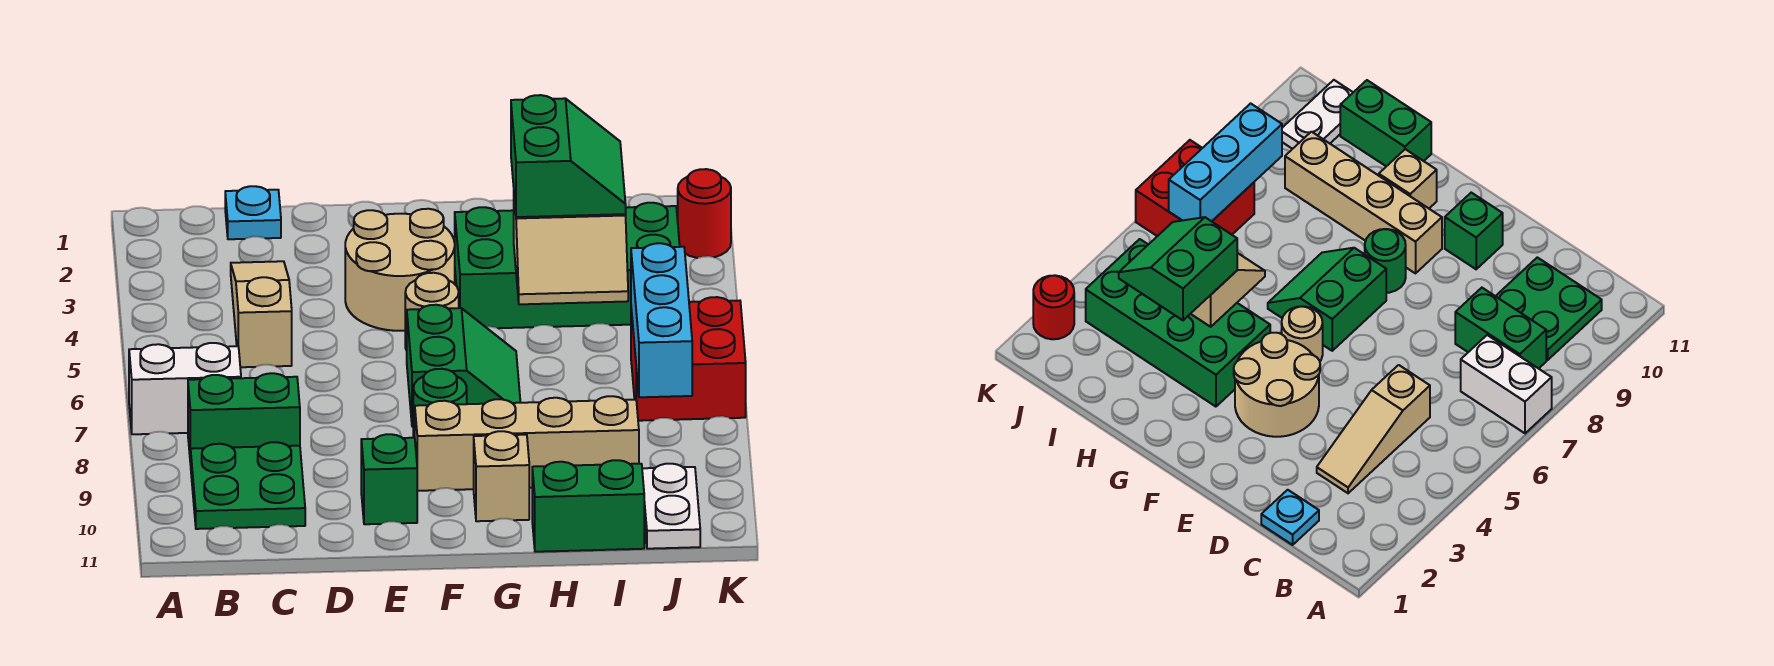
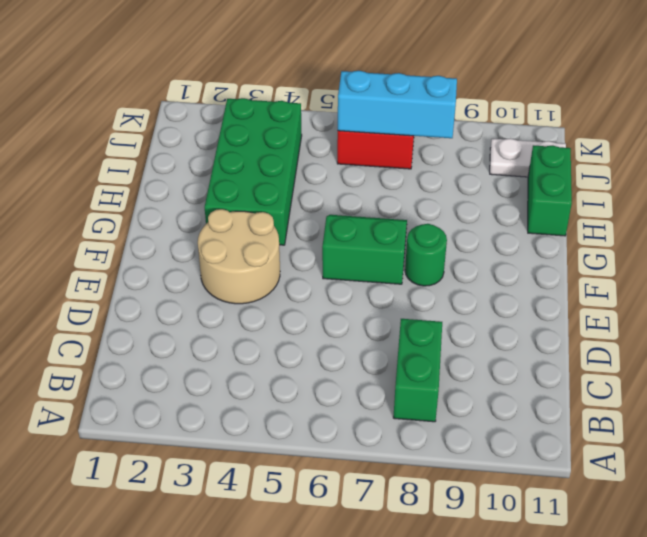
none -> white brick A7:B7 level 1
none -> green plate B9:C10 level 1
none -> cyan plate C1 level 1

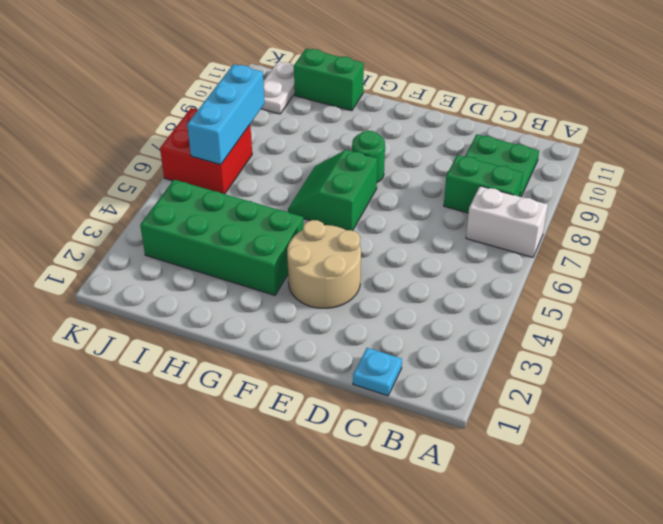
none -> tan slope C3:C5 level 1 top 5
none -> green brick E10 level 1
none -> tan round brick F5 level 1

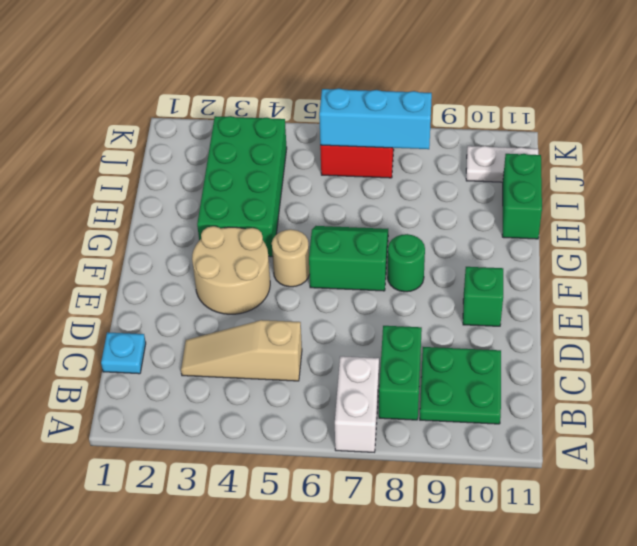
none -> tan brick F9:I9 level 1
none -> tan brick G10 level 1
none -> red round brick K2 level 1

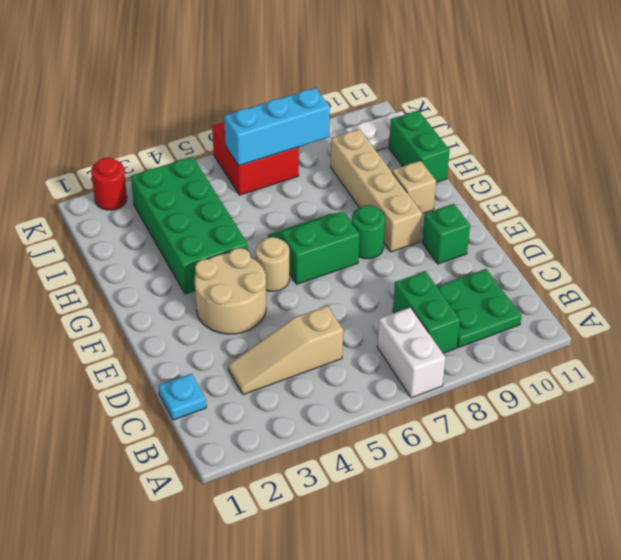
none -> tan slope H4:I5 level 2 top 4
none -> green slope H3:I4 level 3 top H

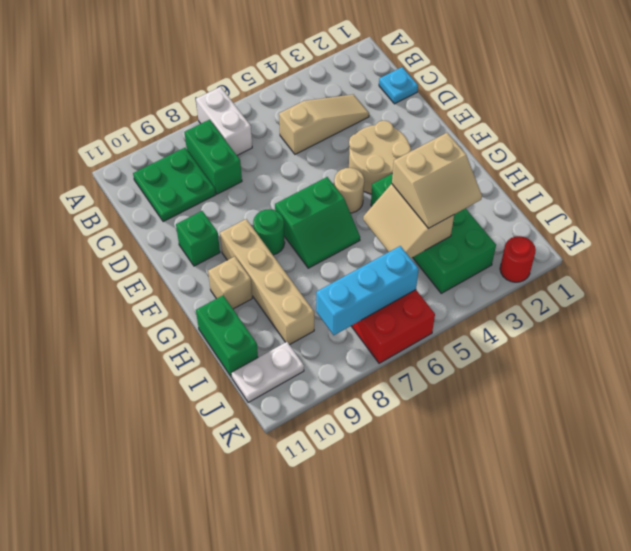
tan slope H3:I4 level 3 top H -> green slope H3:I4 level 3 top H

